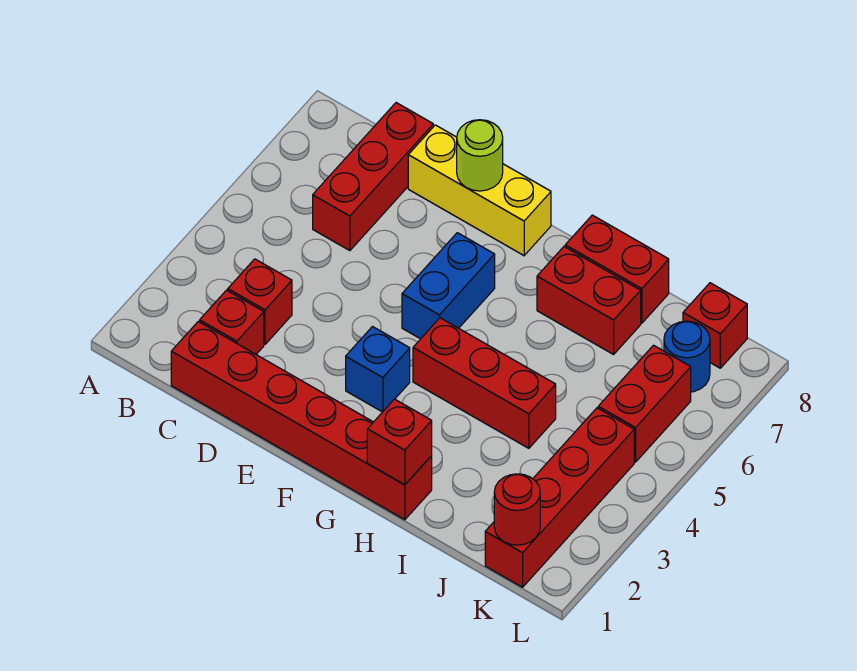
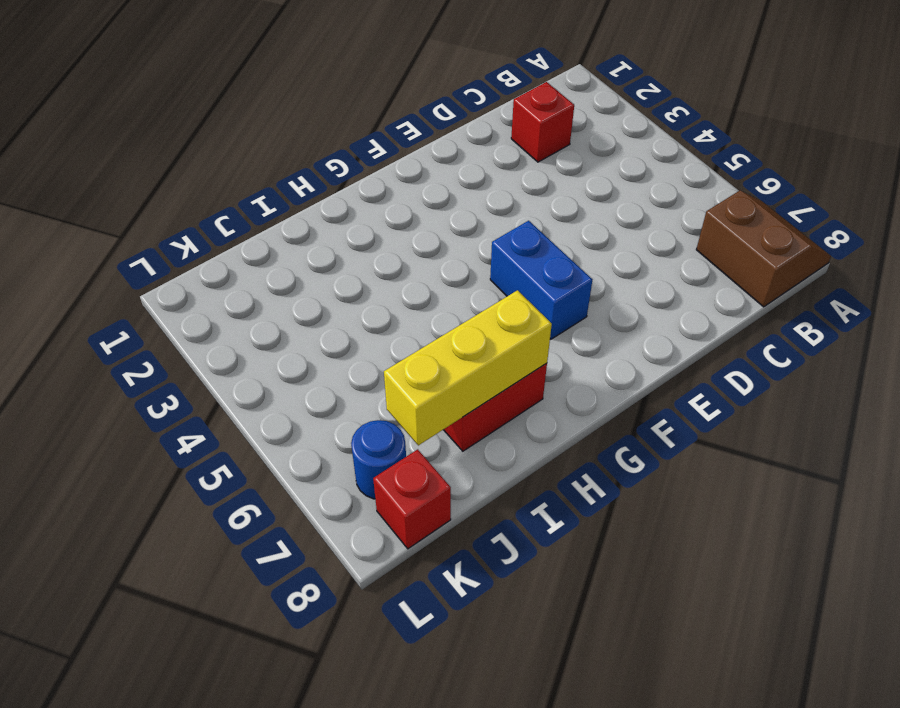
brown slope A7:B8 level 1 top B -> none
yellow brick H7:J7 level 2 -> yellow brick D8:F8 level 1
none -> red brick C1:H1 level 1
none -> red brick C3 level 1
none -> red brick C6:C8 level 1

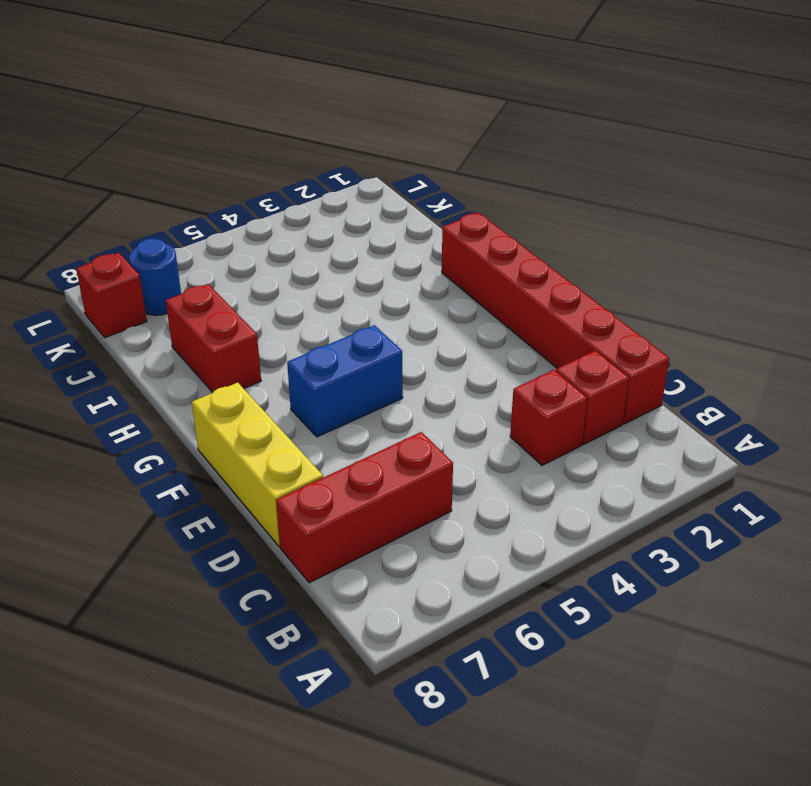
none -> blue brick F3 level 1
none -> red brick G4:I4 level 1
none -> red brick H8:I8 level 1

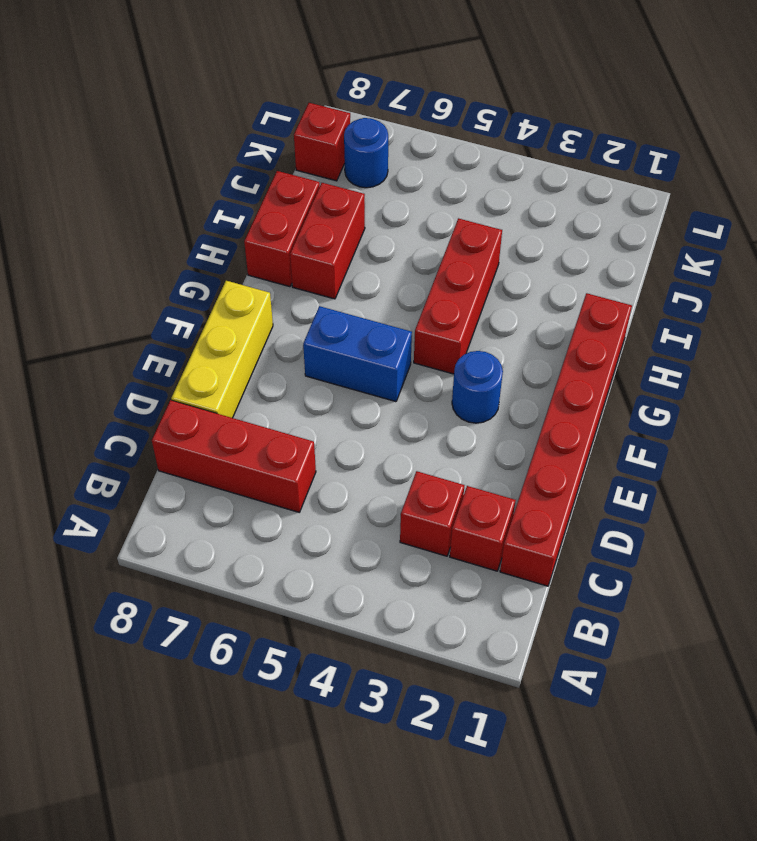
blue round brick F3 level 1 -> blue brick F3 level 1
none -> red brick K1:K4 level 1
none -> red brick K5:K6 level 1
none -> lime round brick E8 level 2

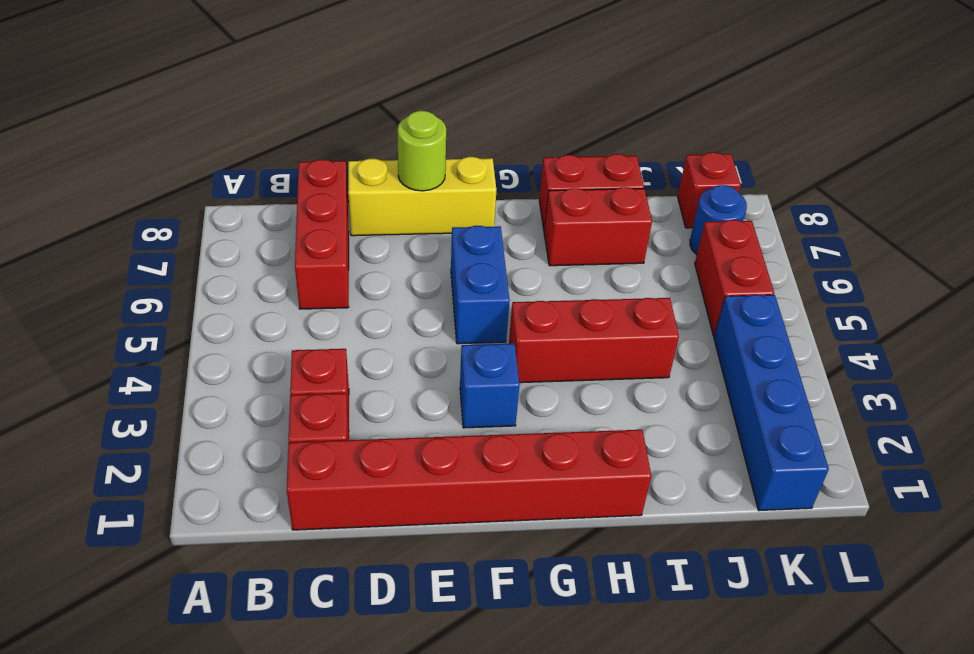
blue brick K1:K4 level 1 -> red brick K1:K4 level 1
none -> red brick H1 level 2
none -> red round brick K1 level 2

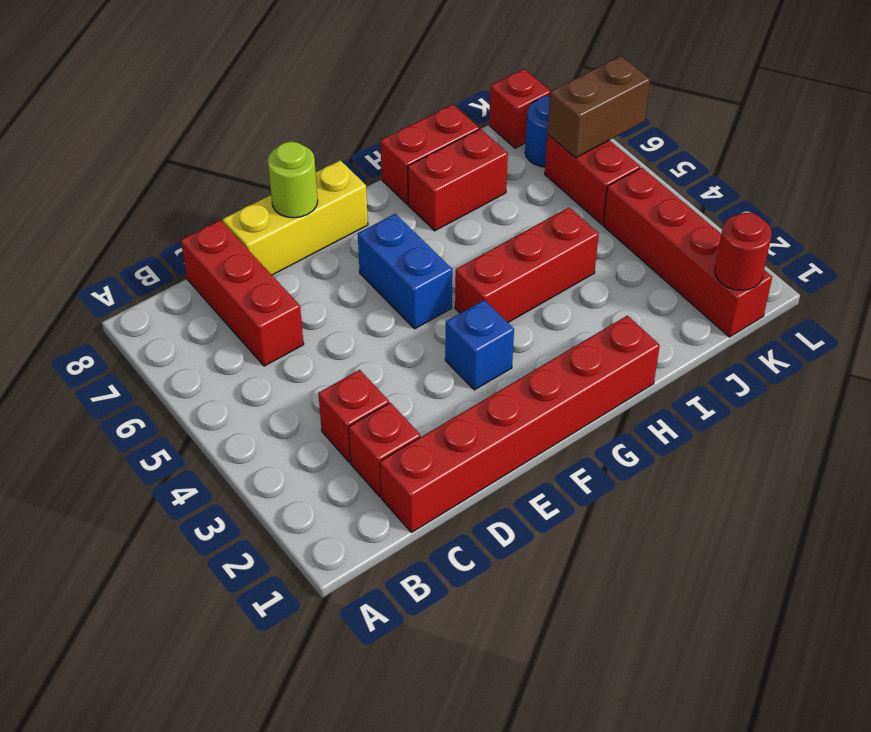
brown brick K6:L6 level 2 -> none
none -> red brick H1 level 2

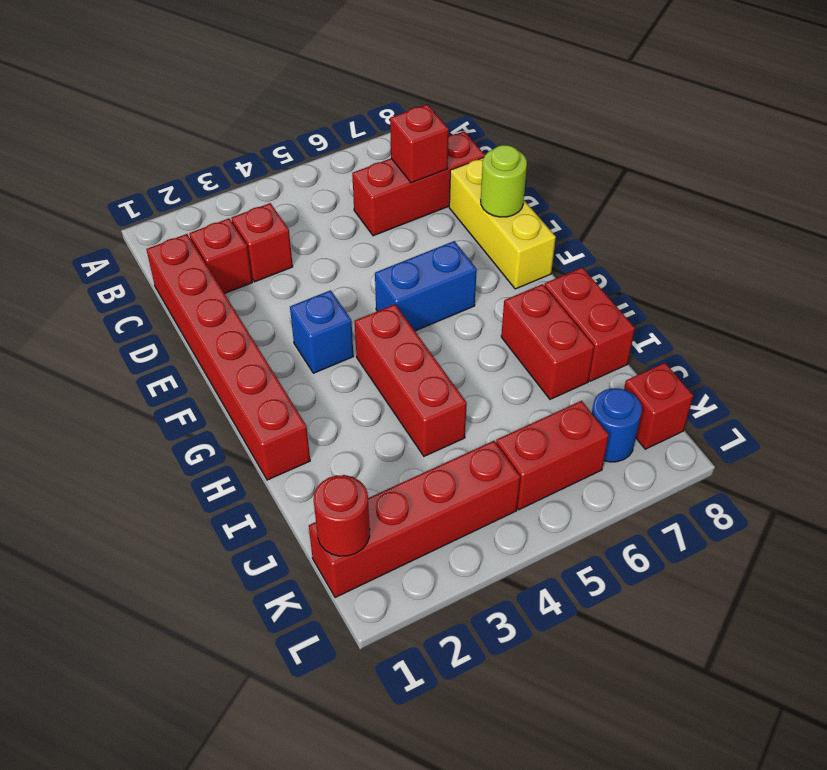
red brick C7 level 2 -> red brick H1 level 2

